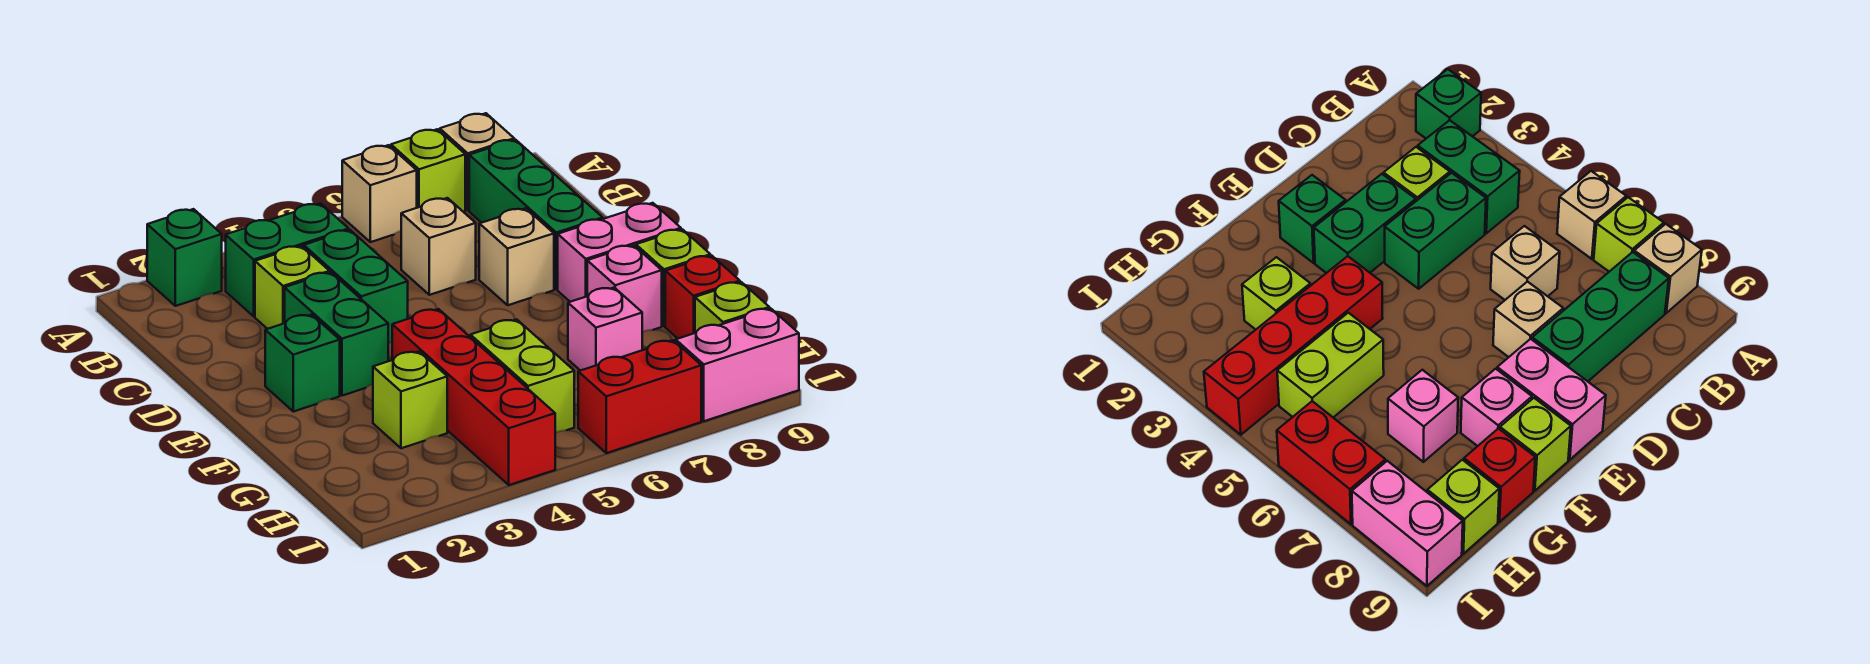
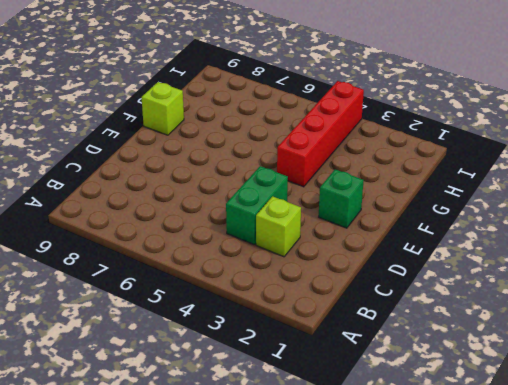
none -> green brick A2 level 1
none -> tan brick A6 level 1
none -> lime brick A7 level 1

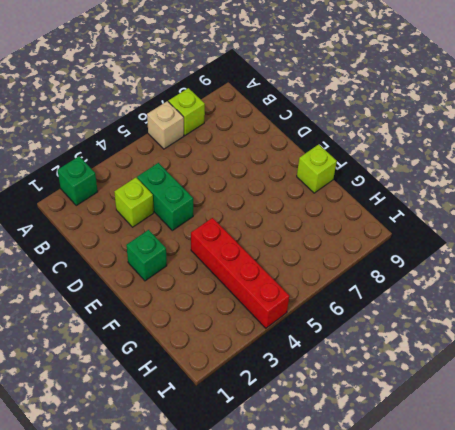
none -> tan brick A8 level 1
none -> green brick B3:B4 level 1
none -> green brick B8:D8 level 1

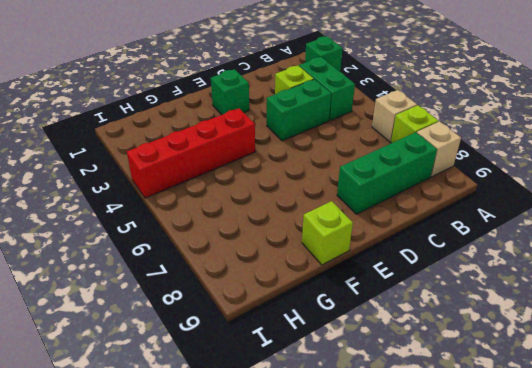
none -> tan brick C6 level 1
none -> green brick D3:E3 level 1
none -> tan brick D7 level 1

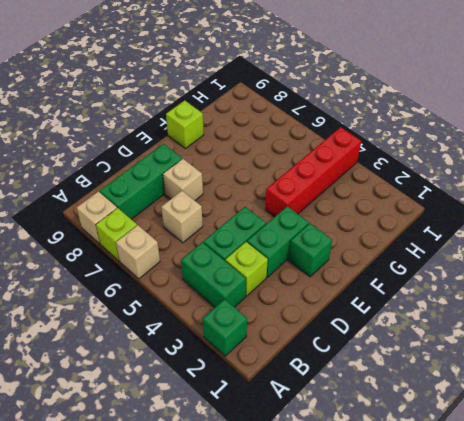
none -> pink brick E8:E9 level 1
none -> pink brick F8 level 1
none -> lime brick G3 level 1

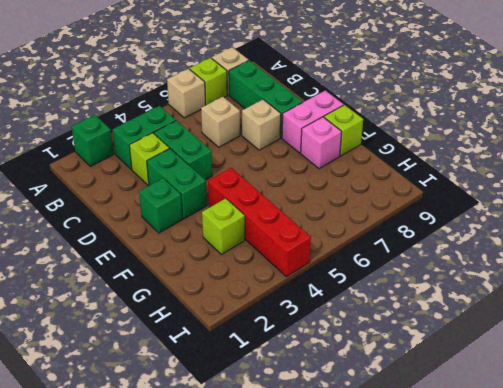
none -> lime brick G5:H5 level 1
none -> pink brick G7 level 1
none -> red brick G9 level 1

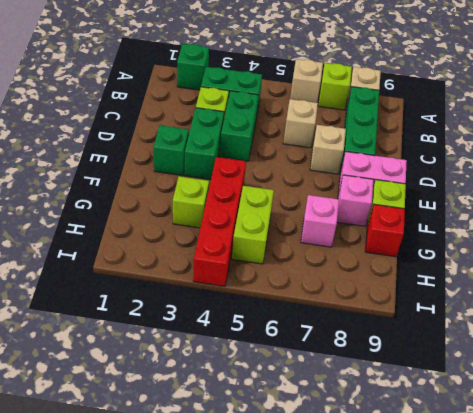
none -> lime brick H9 level 1
none -> red brick I6:I7 level 1
none -> pink brick I8:I9 level 1

